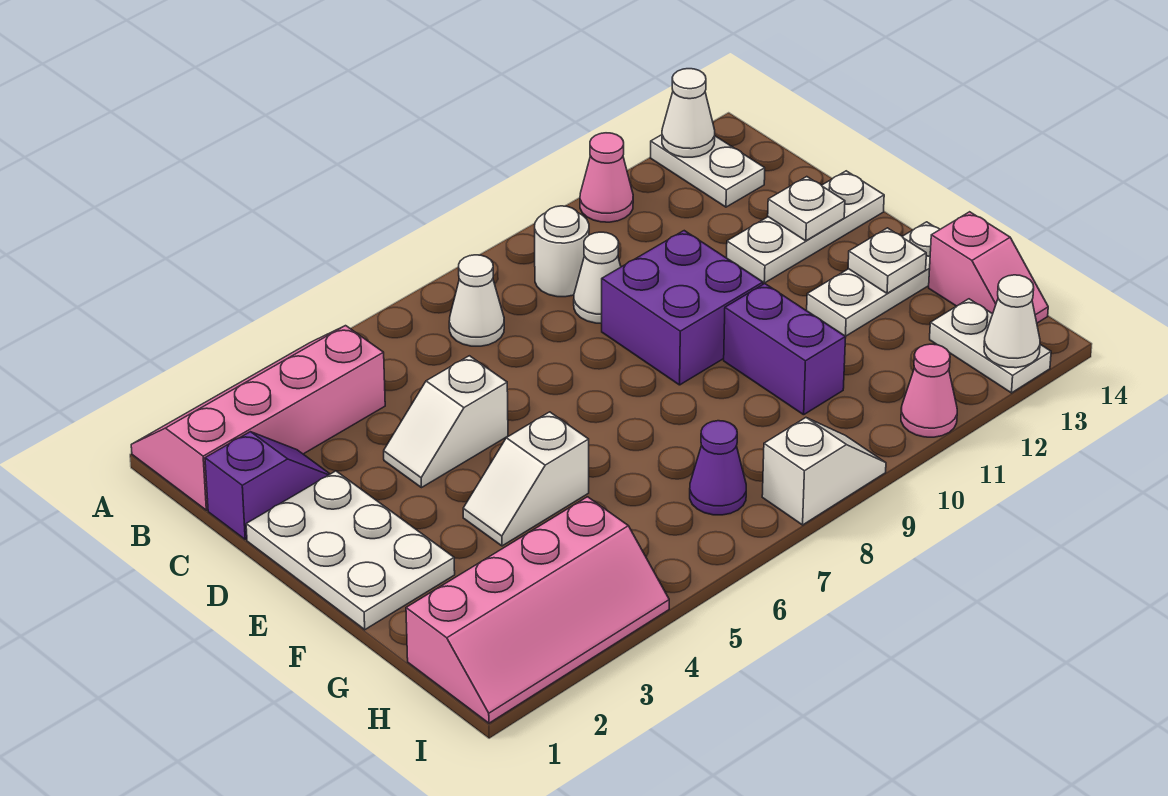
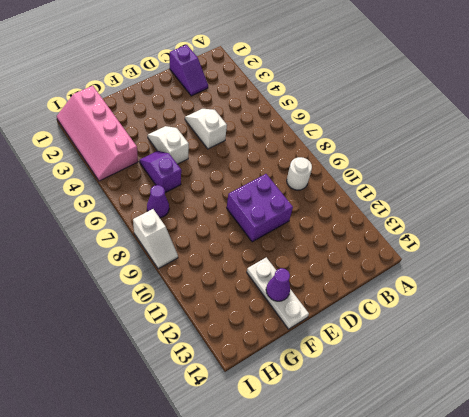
purple cone F13 level 2 -> white plate F13 level 2
purple slope G5:G6 level 1 top 6 -> none
none -> pink slope A1:B4 level 1 top B
none -> pink cone A11 level 1
none -> white plate A13:B13 level 1

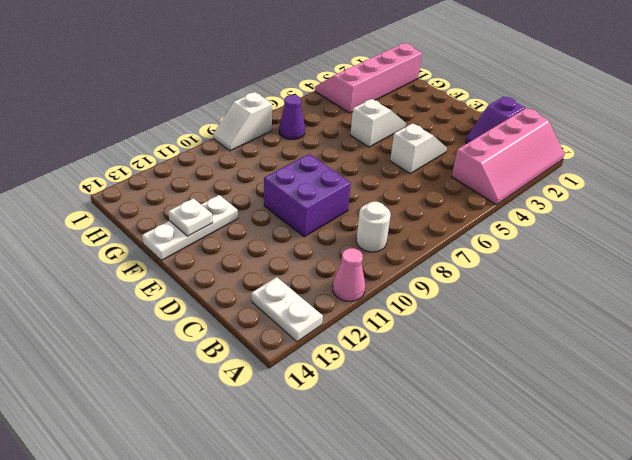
none -> white cone B7 level 1
none -> white cone C9 level 1
none -> white plate D1:F2 level 1

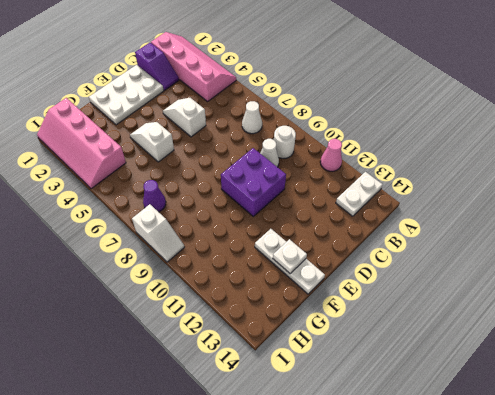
none -> white plate D12:D14 level 1
none -> purple brick F10:G10 level 1
none -> pink slope G14:H14 level 1 top G

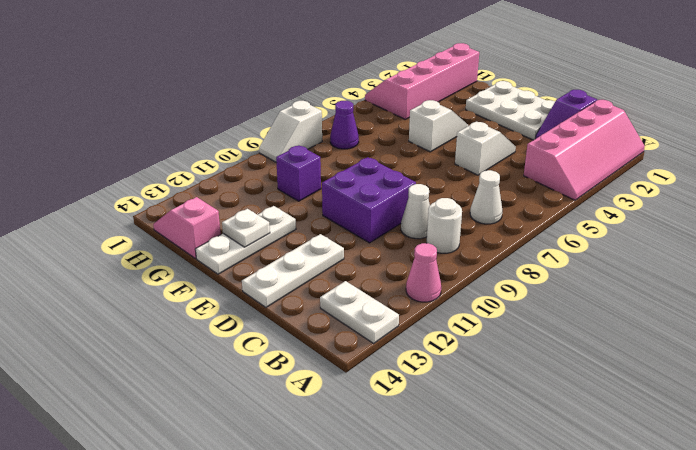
purple brick G10 level 1 -> purple brick F10:G10 level 1
none -> white plate H13:I13 level 1
none -> pink cone I11 level 1
none -> white cone A13 level 2

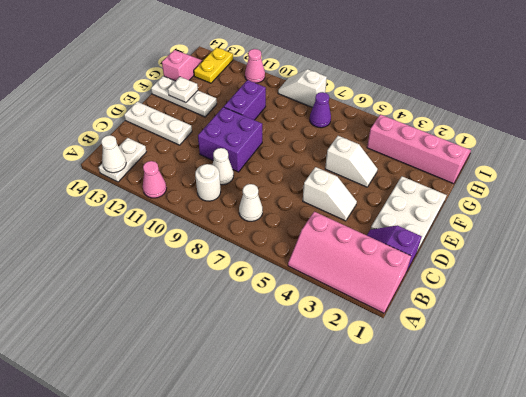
yellow plate H13:I13 level 1 -> white plate H13:I13 level 1
none -> white plate D13 level 2
none -> white cone I13 level 2

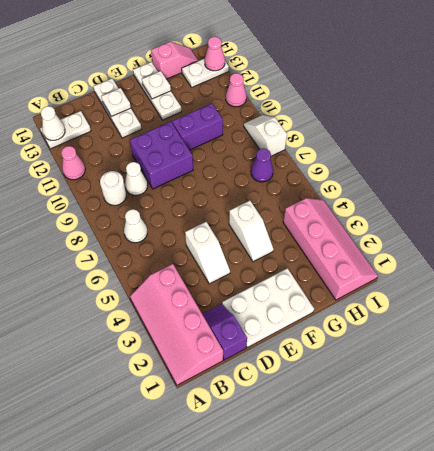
pink cone I13 level 2 -> white cone I13 level 2

